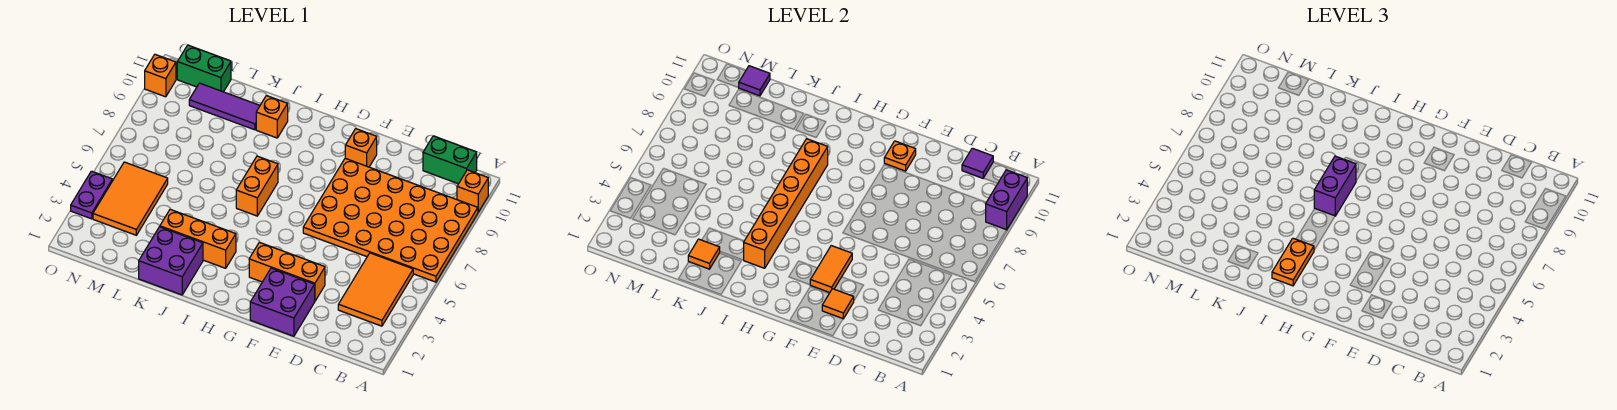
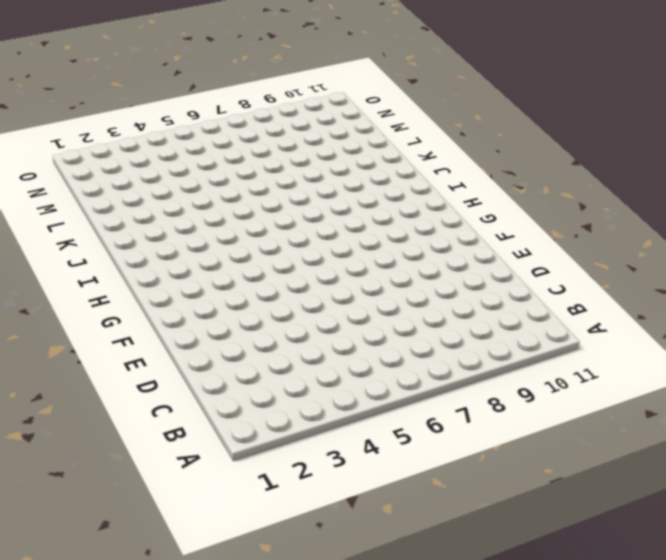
none -> orange plate A6:F9 level 1
none -> orange brick A10 level 1
none -> orange tile B3:C5 level 1

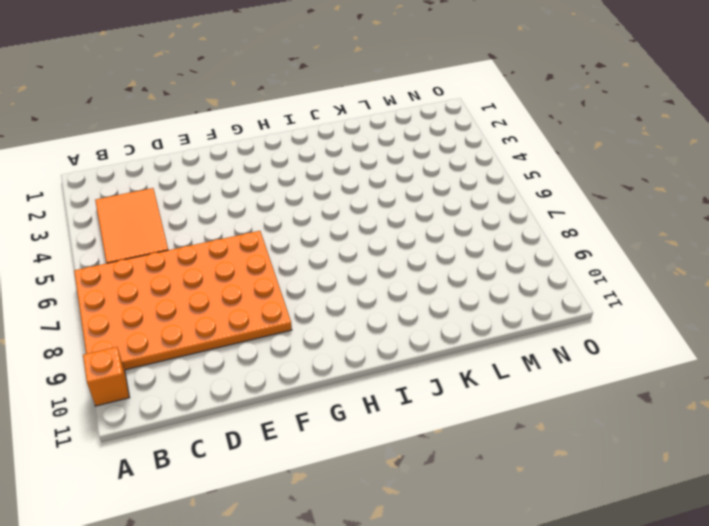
none -> green brick B11:C11 level 1
none -> purple brick E1:F2 level 1
none -> orange brick E3:G3 level 1

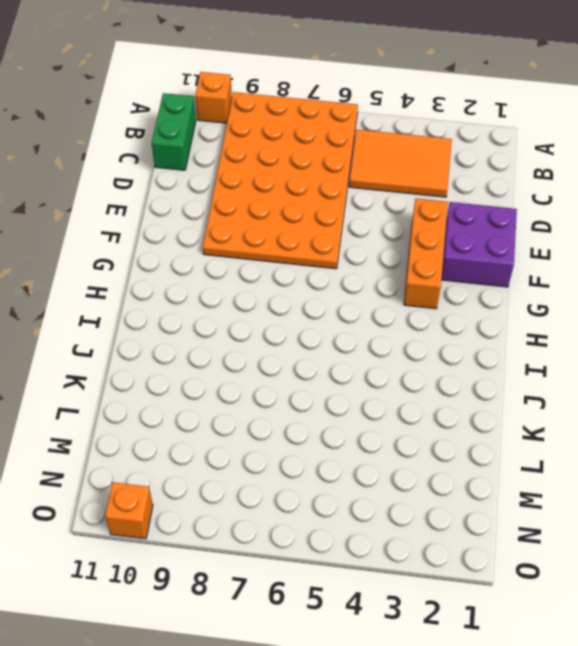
none -> orange brick F10 level 1
none -> orange brick I3:K3 level 1
none -> orange brick I6:I7 level 1

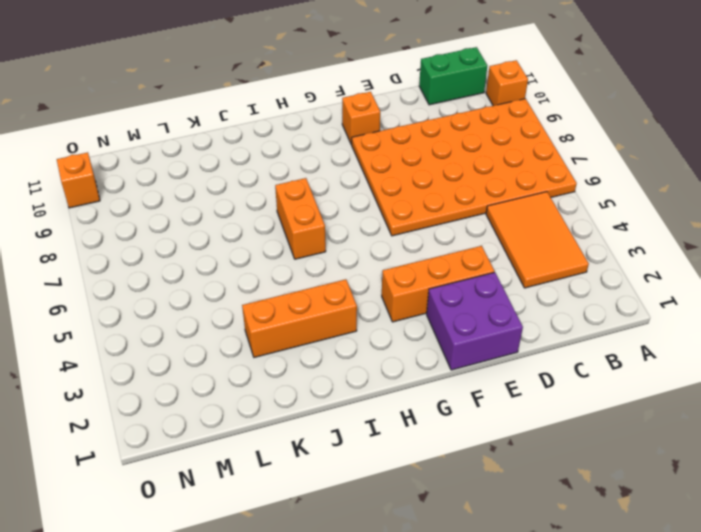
none -> purple brick J1:K2 level 1
none -> orange brick J10 level 1
none -> purple tile K10:M10 level 1

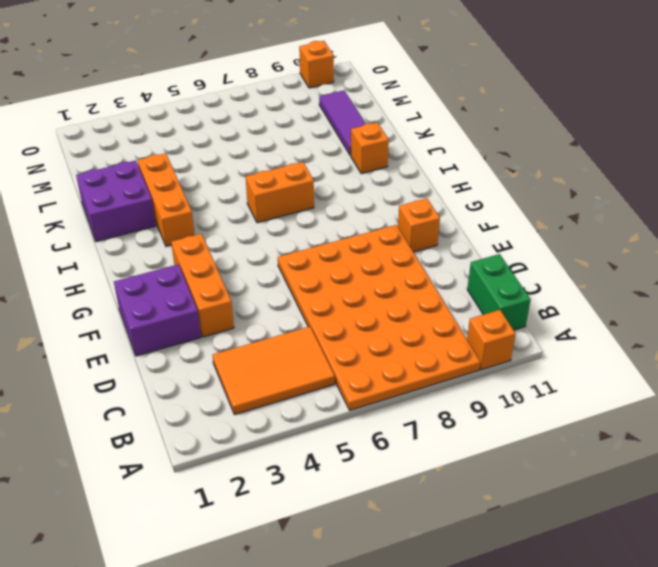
none -> orange tile M3:N5 level 1
none -> green brick M11:N11 level 1
none -> purple plate O3:O4 level 1

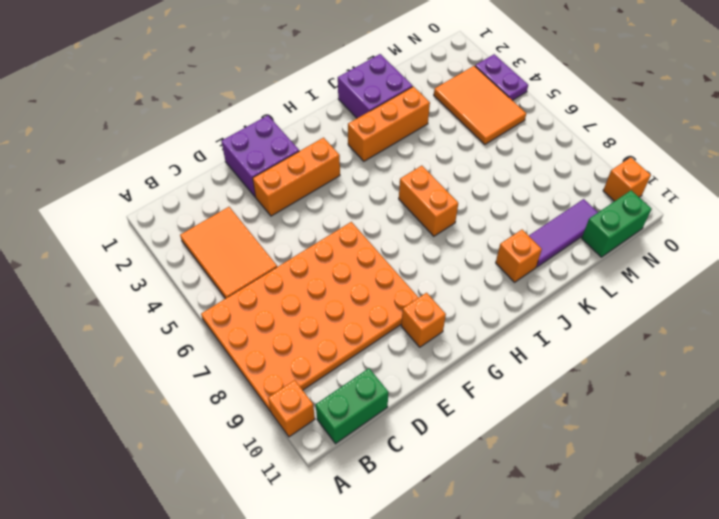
none -> purple brick A9:A10 level 2
none -> purple tile C11 level 2
none -> orange tile E2 level 2

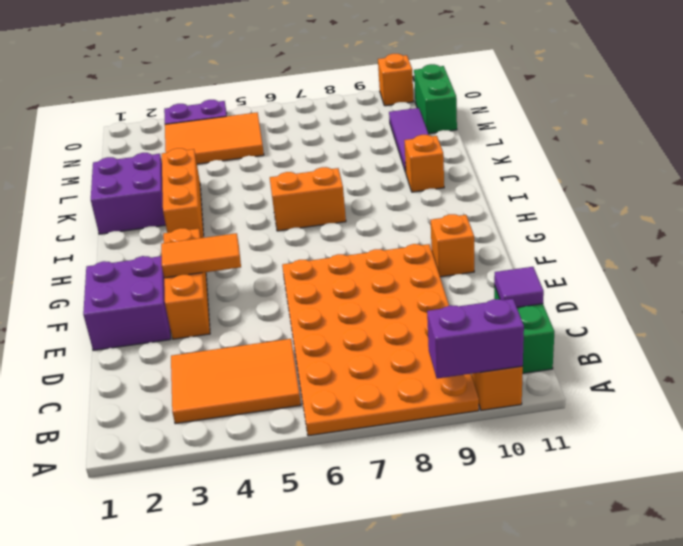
none -> orange tile E2 level 2
none -> orange plate F10 level 2
none -> orange brick I3:I8 level 2

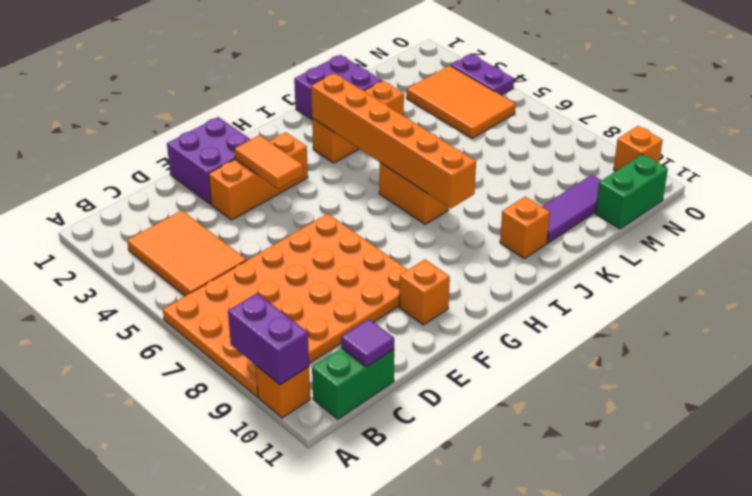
none -> orange tile E2 level 2
none -> orange plate F10 level 2
none -> orange tile K2 level 2

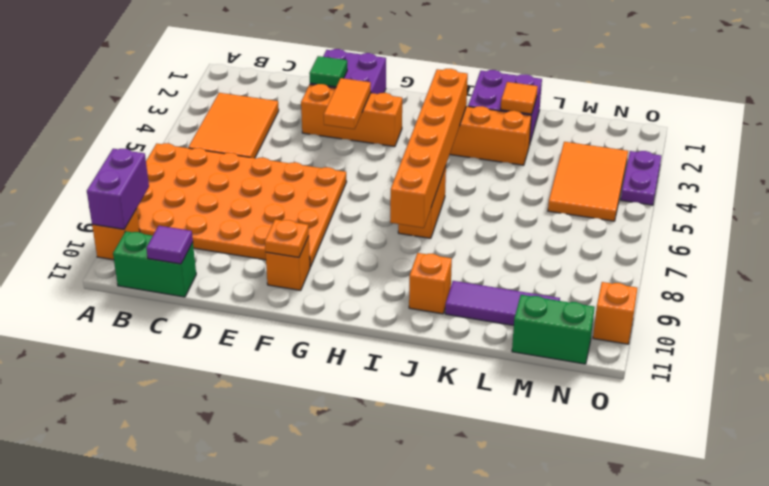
green tile E2 level 2 -> orange tile E2 level 2
none -> purple tile M11 level 2
none -> orange plate I2:I3 level 3
none -> purple brick I6:I7 level 3

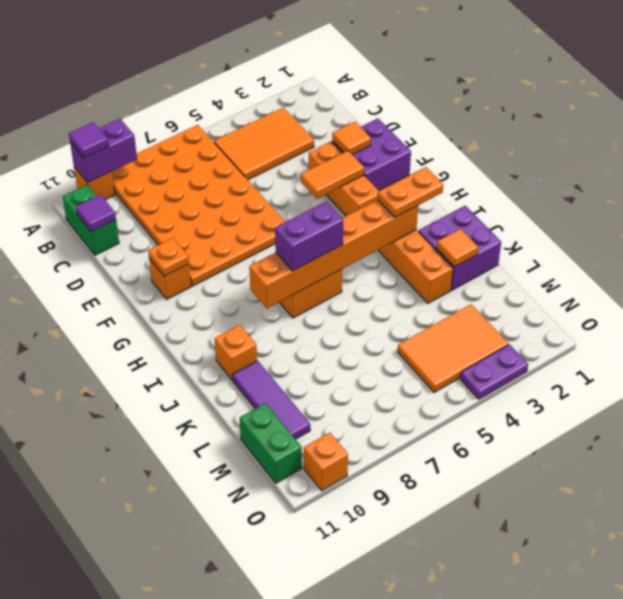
purple tile A10 level 3 -> purple tile M11 level 2

